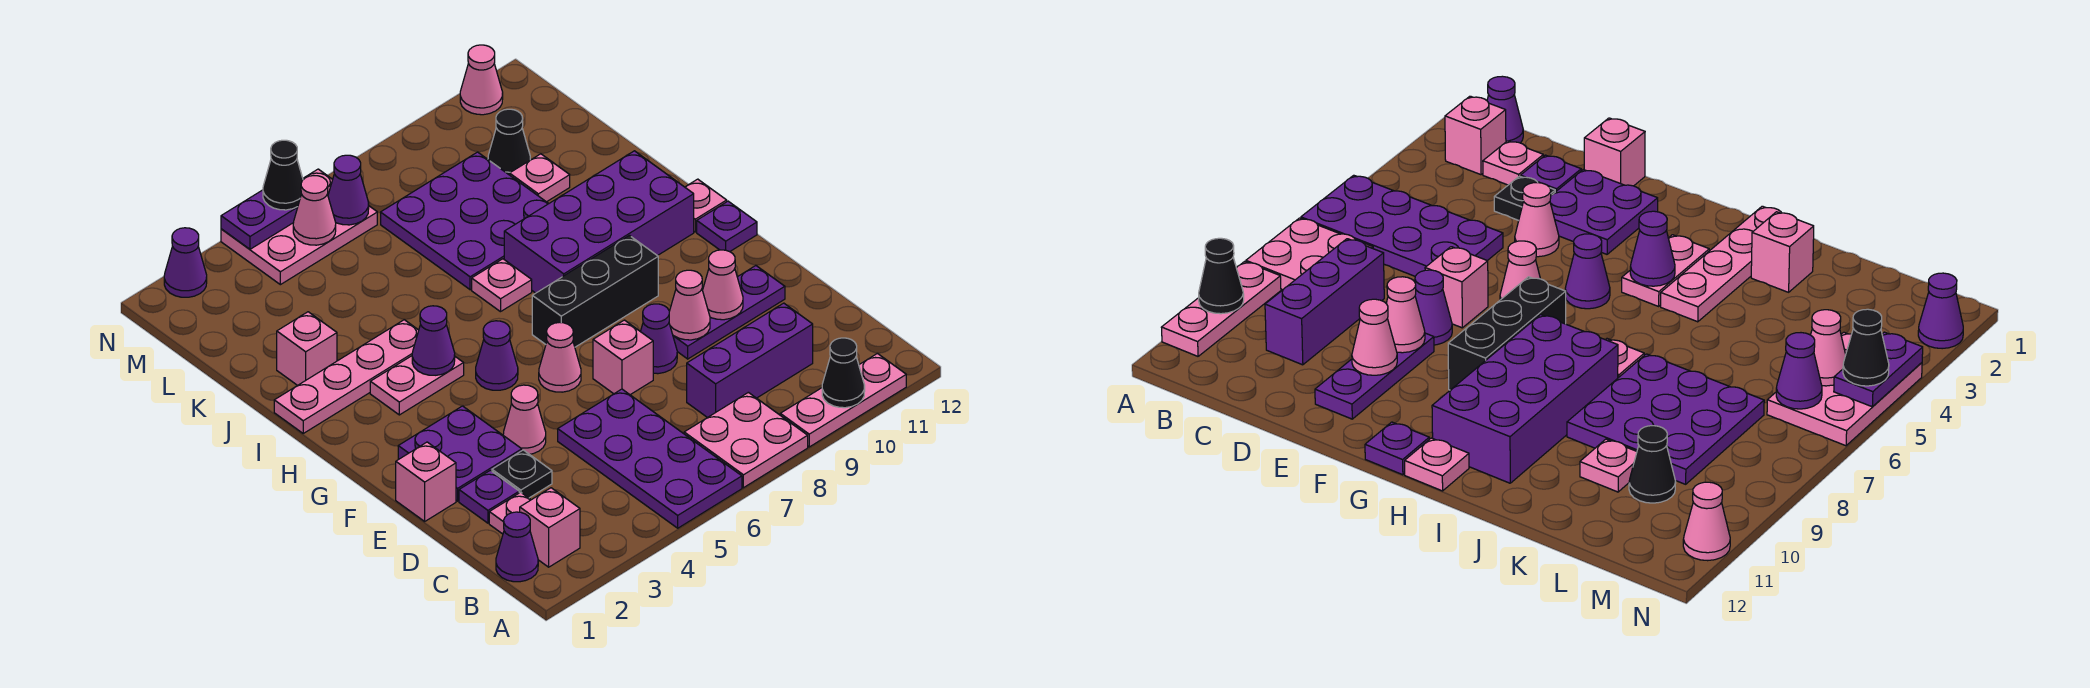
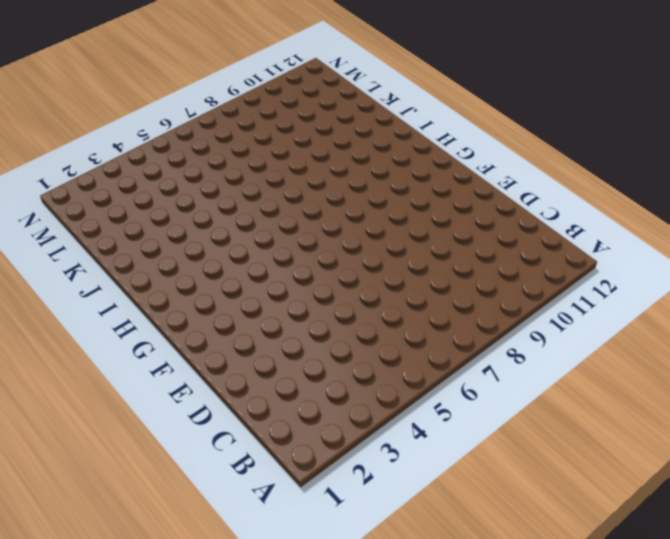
none -> purple plate A5:D6 level 1
none -> pink plate A7:B8 level 1
none -> pink plate A9:A11 level 1
none -> purple cone B1 level 1

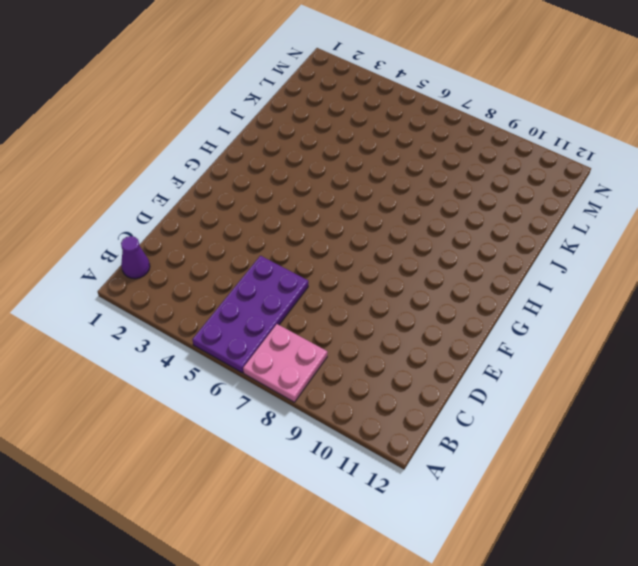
none -> pink plate A9:A11 level 1
none -> pink brick B2 level 1
none -> pink plate C2 level 1
none -> purple brick C8:C10 level 1

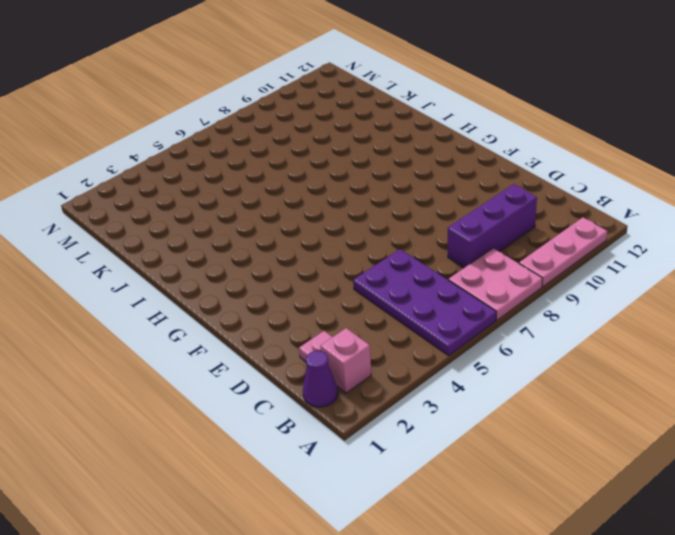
none -> purple plate D2 level 1
none -> black plate D3 level 1
none -> pink brick E1 level 1
none -> purple plate E2:F3 level 1

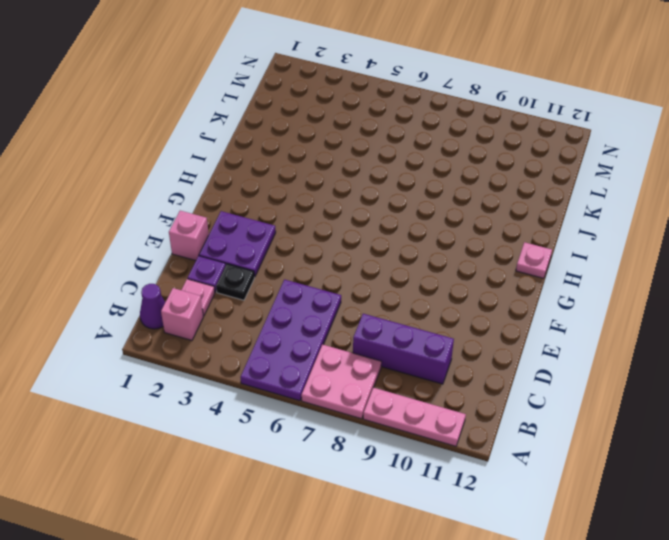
none -> pink cone E4 level 1
none -> pink brick E7 level 1
none -> purple cone E8 level 1
none -> purple plate E9:E11 level 1

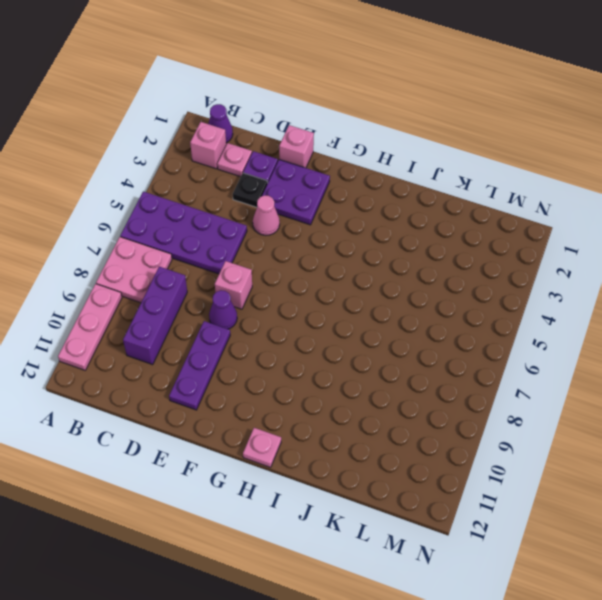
none -> pink cone F6 level 1
none -> purple cone G5 level 1
none -> black brick G7:G9 level 1
none -> purple plate G12 level 1

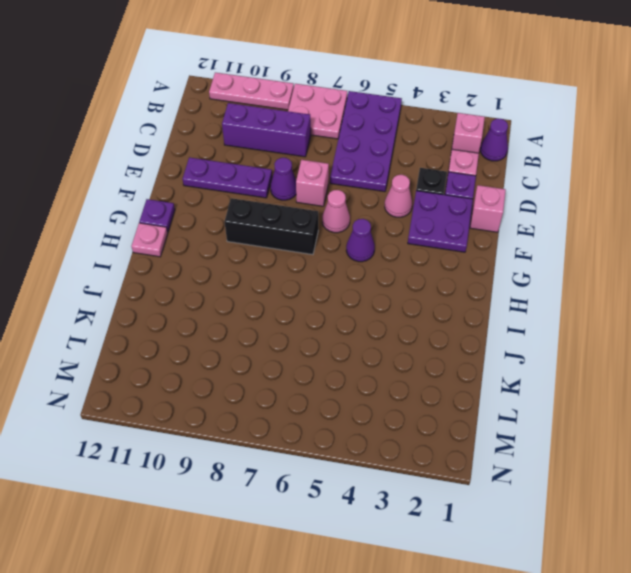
none -> pink plate H3:H4 level 1
none -> purple brick H8:I11 level 1
none -> pink plate I1:I4 level 1
none -> pink plate I7 level 1

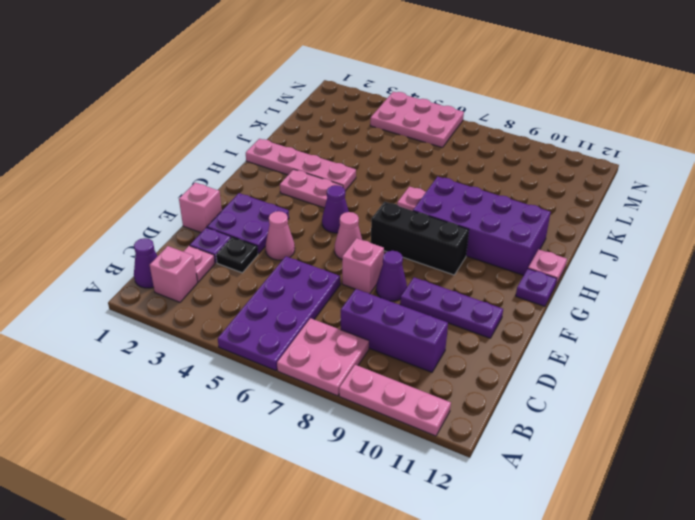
none -> pink brick J2 level 1
none -> purple plate J7:L9 level 1
none -> pink plate K10 level 1
none -> black cone L10 level 1

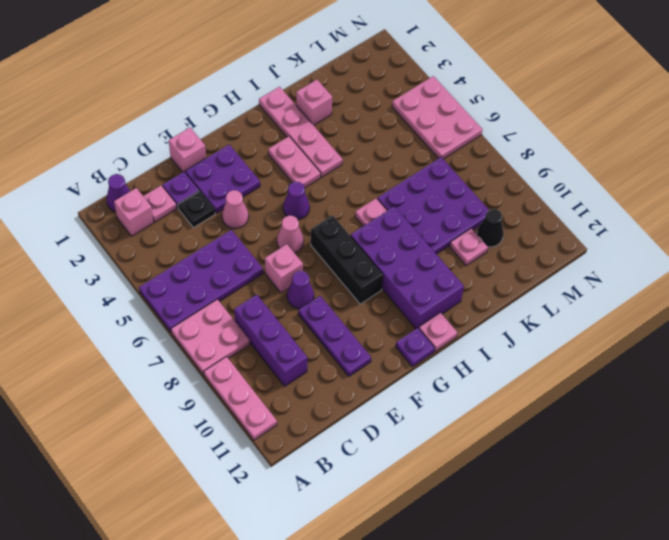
none -> purple cone N2 level 1
none -> pink cone N11 level 1
none -> black cone A10 level 2
none -> pink cone E9 level 2

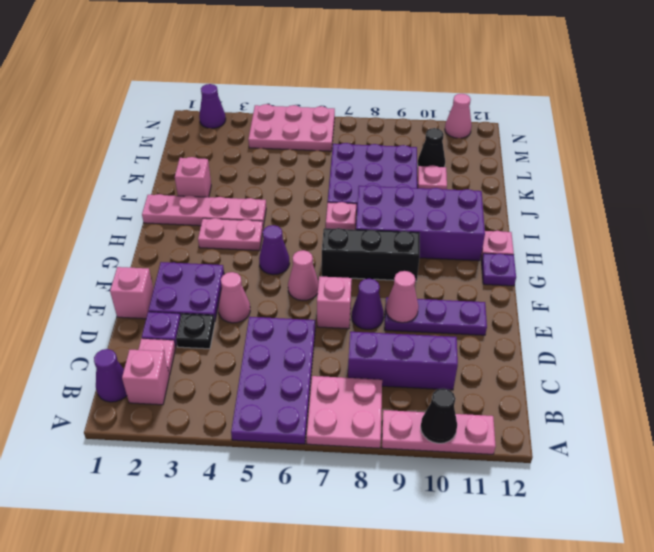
none -> pink cone E10 level 2
none -> purple cone H4 level 2
none -> pink cone M5 level 2
none -> purple cone M6 level 2

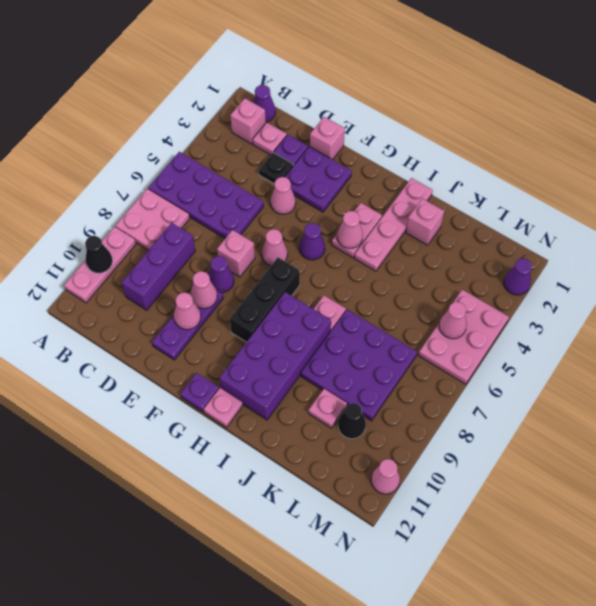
pink cone H4 level 2 -> purple cone H4 level 2
none -> purple cone M6 level 2
none -> purple plate N4:N5 level 2
none -> black cone N5 level 3

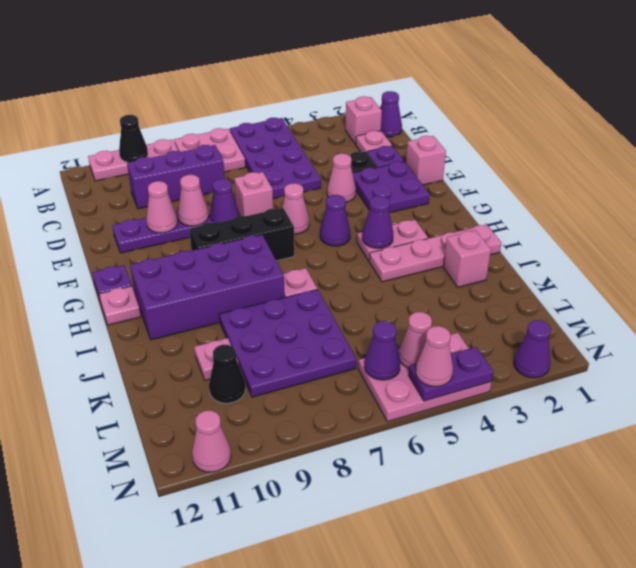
pink cone N5 level 3 -> black cone N5 level 3

